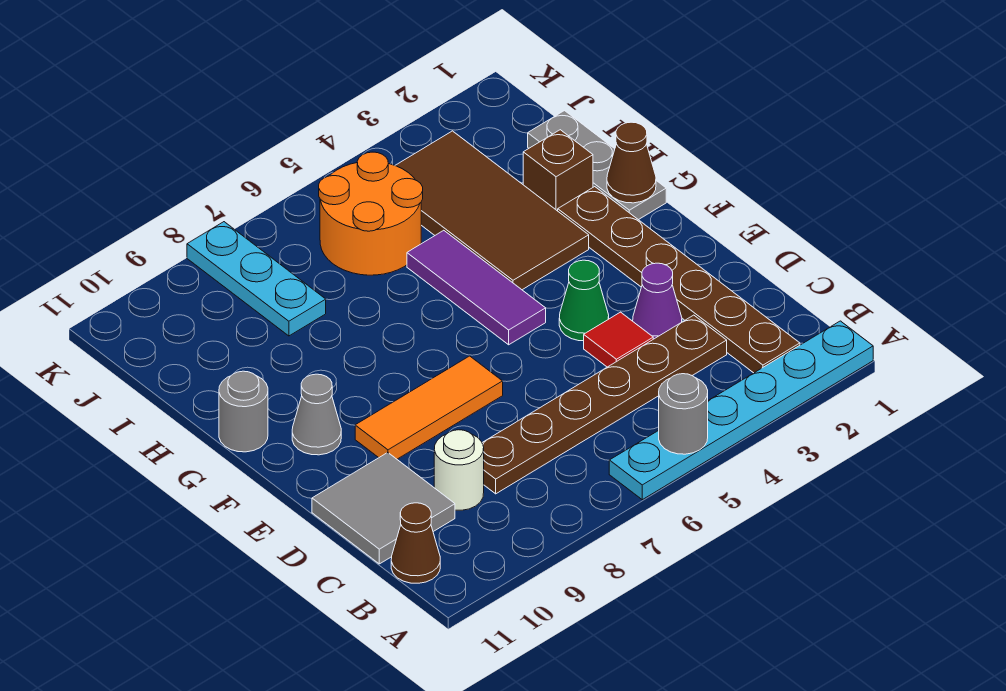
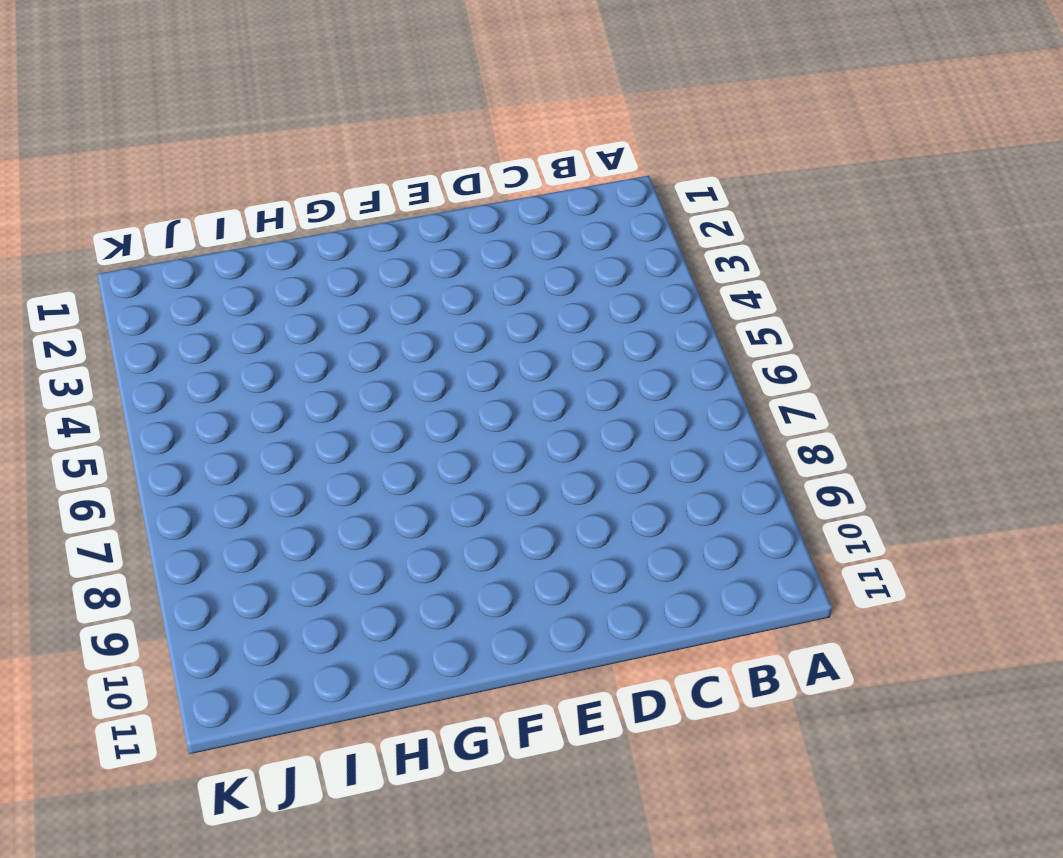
none -> cyan plate A1:A6 level 1
none -> brown plate B2:G2 level 1
none -> brown cone B11 level 1

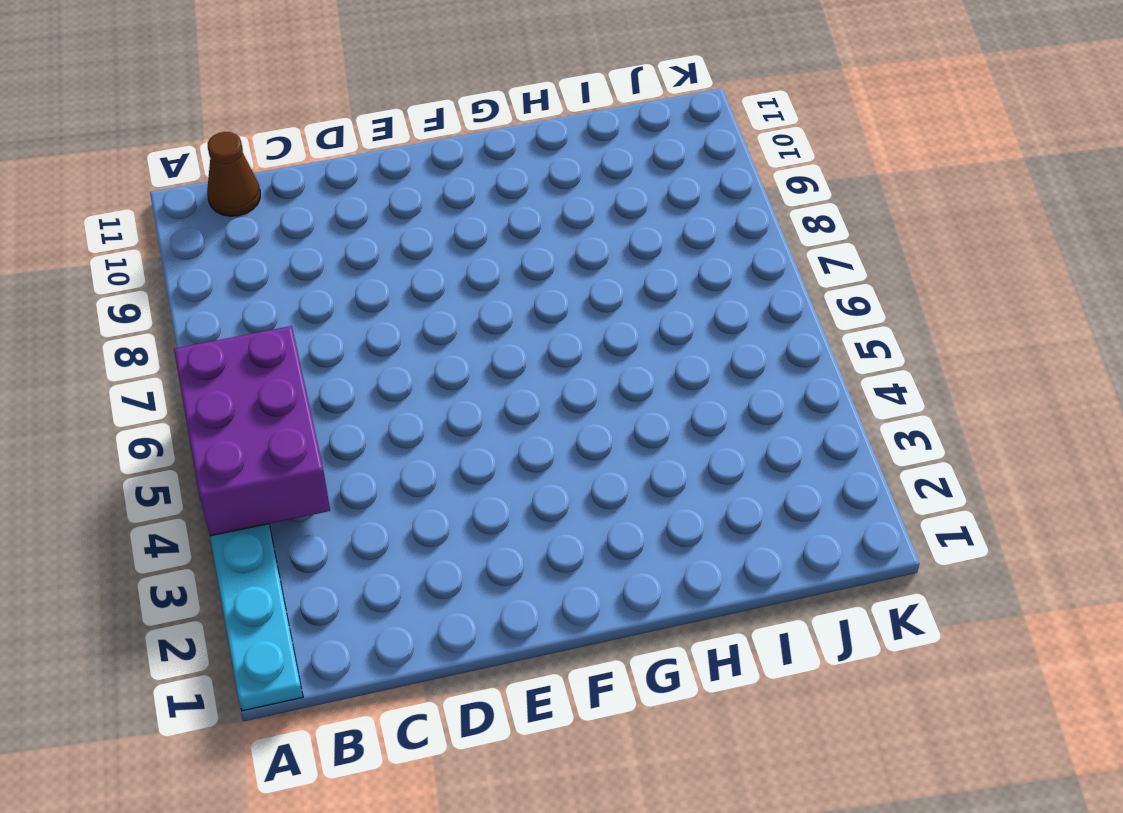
purple brick A4:B6 level 2 -> grey round brick A5 level 2
none -> brown plate B2:G2 level 1
none -> brown plate C3:C8 level 1
none -> white round brick C9 level 1

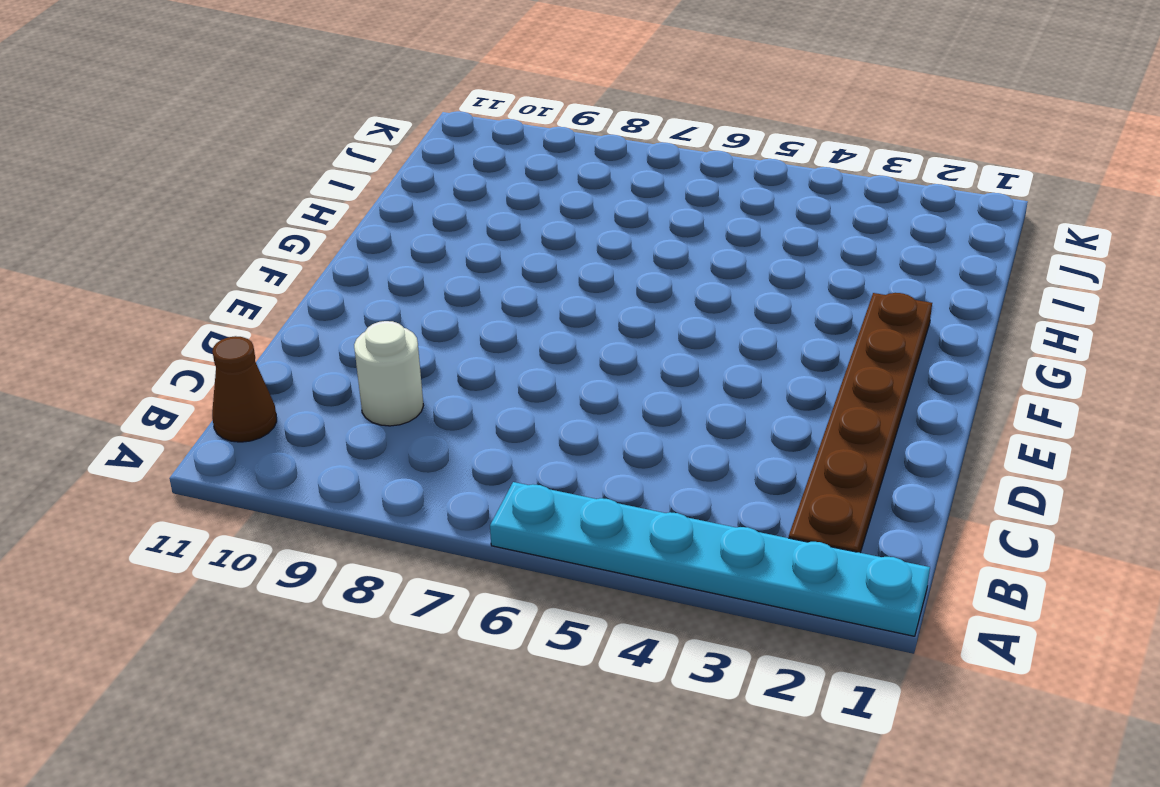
none -> brown plate C3:C8 level 1
none -> grey tile C10:D11 level 1
none -> purple cone D3 level 1

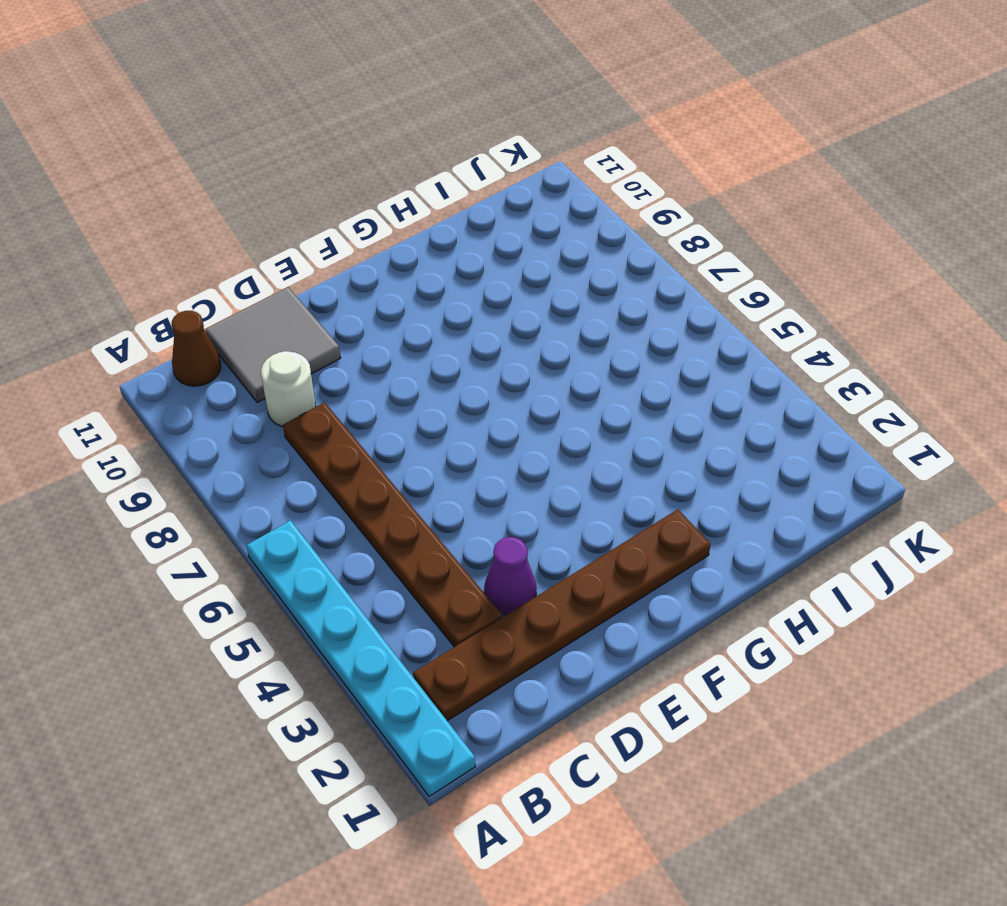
none -> red tile D4 level 1
none -> green cone E4 level 1
none -> orange tile E7:E9 level 1

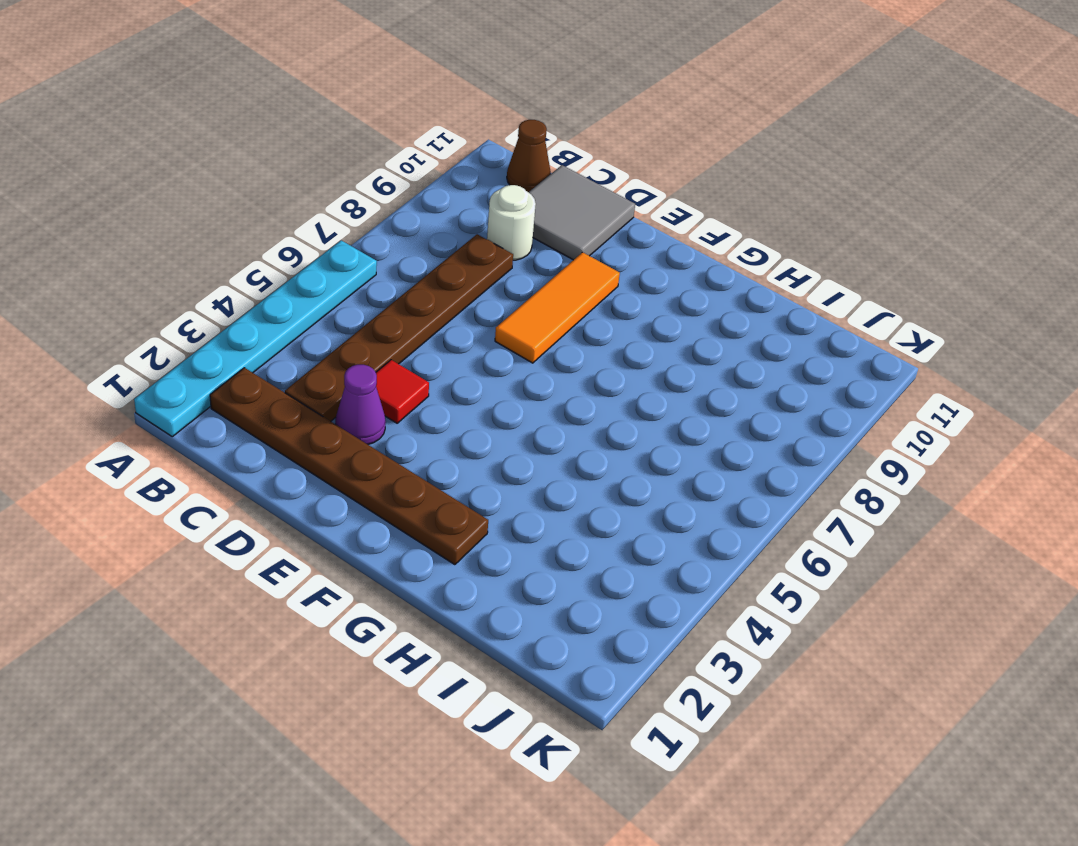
none -> green cone E4 level 1
none -> purple tile F5:H5 level 1
none -> grey cone F10 level 1

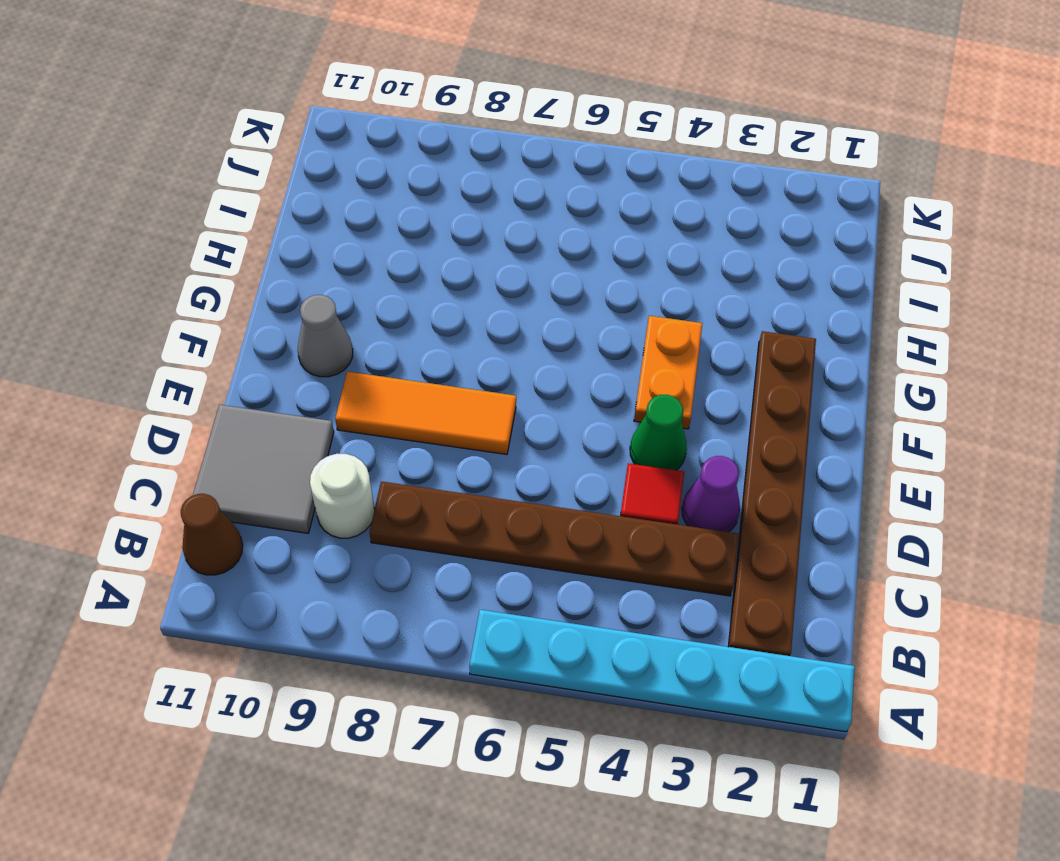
orange plate F4:G4 level 1 -> brown tile G3:J4 level 1
none -> purple tile F5:H5 level 1
none -> grey plate G1:I1 level 1
none -> grey round brick G11 level 1

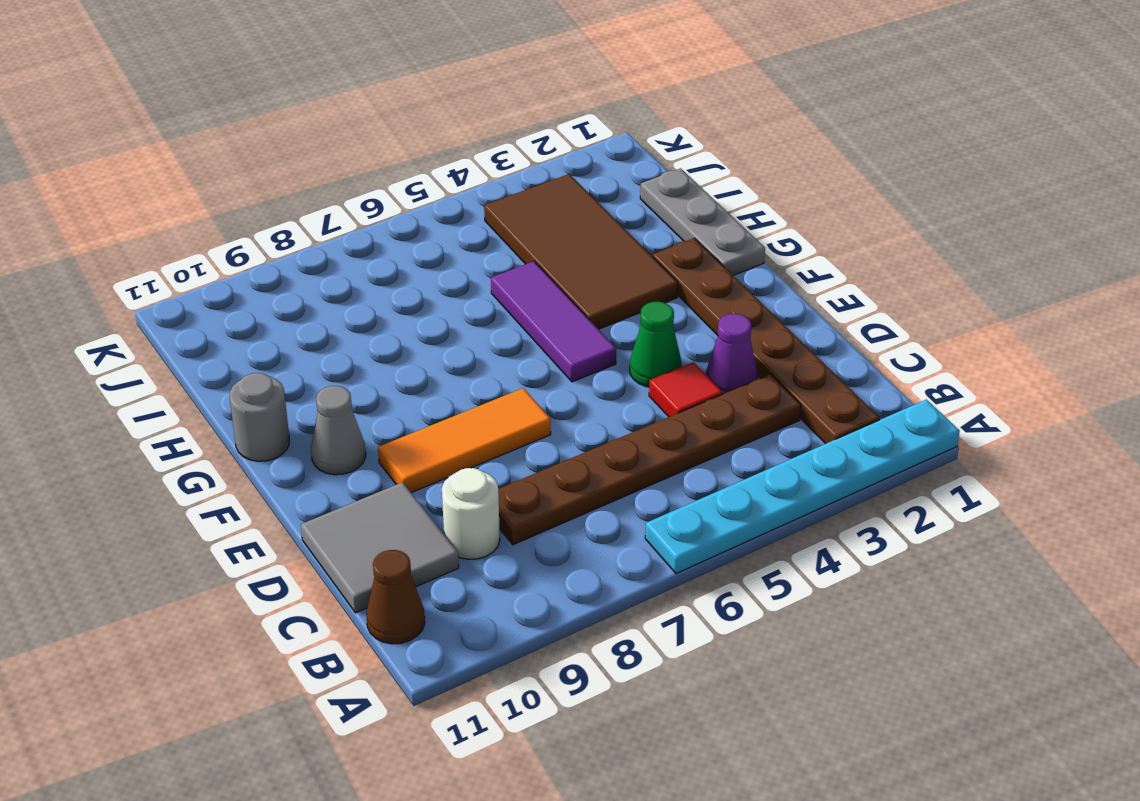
none -> brown brick H2 level 1
none -> orange round brick I5:J6 level 1
none -> cyan plate I8:K8 level 1

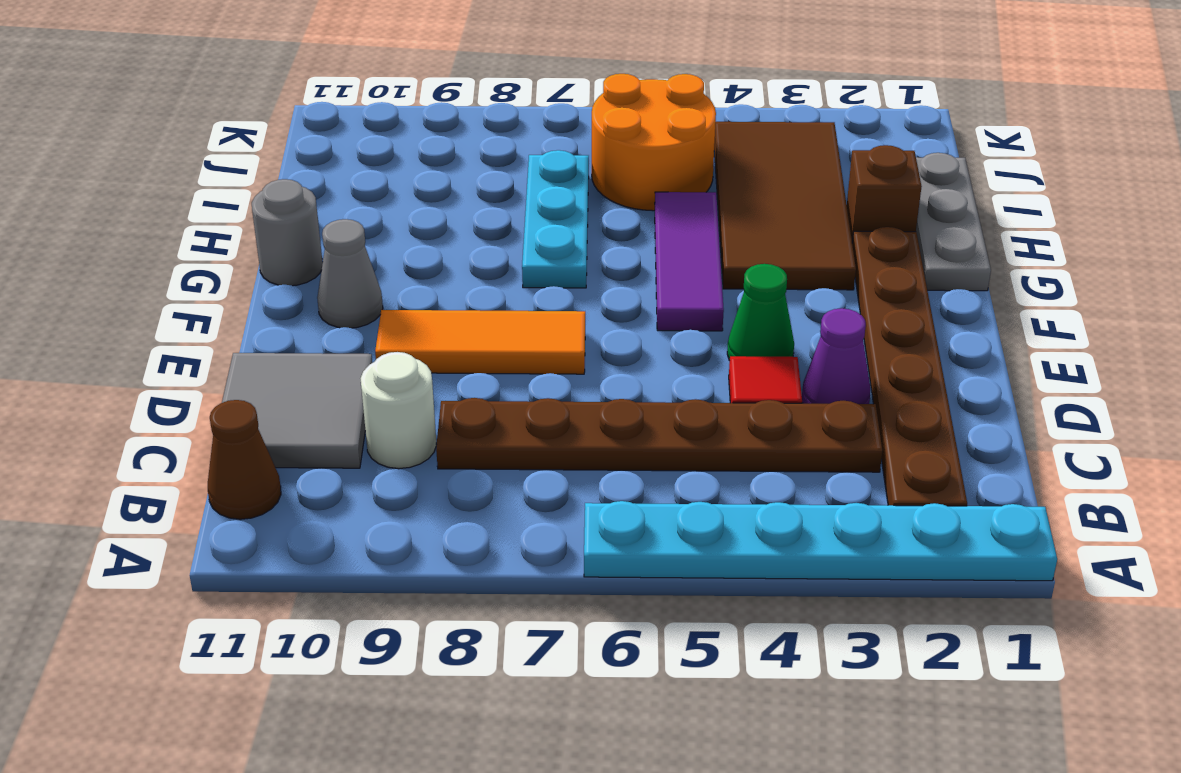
cyan plate G7:I7 level 1 -> cyan plate I8:K8 level 1
none -> grey round brick A5 level 2
none -> brown cone G1 level 2

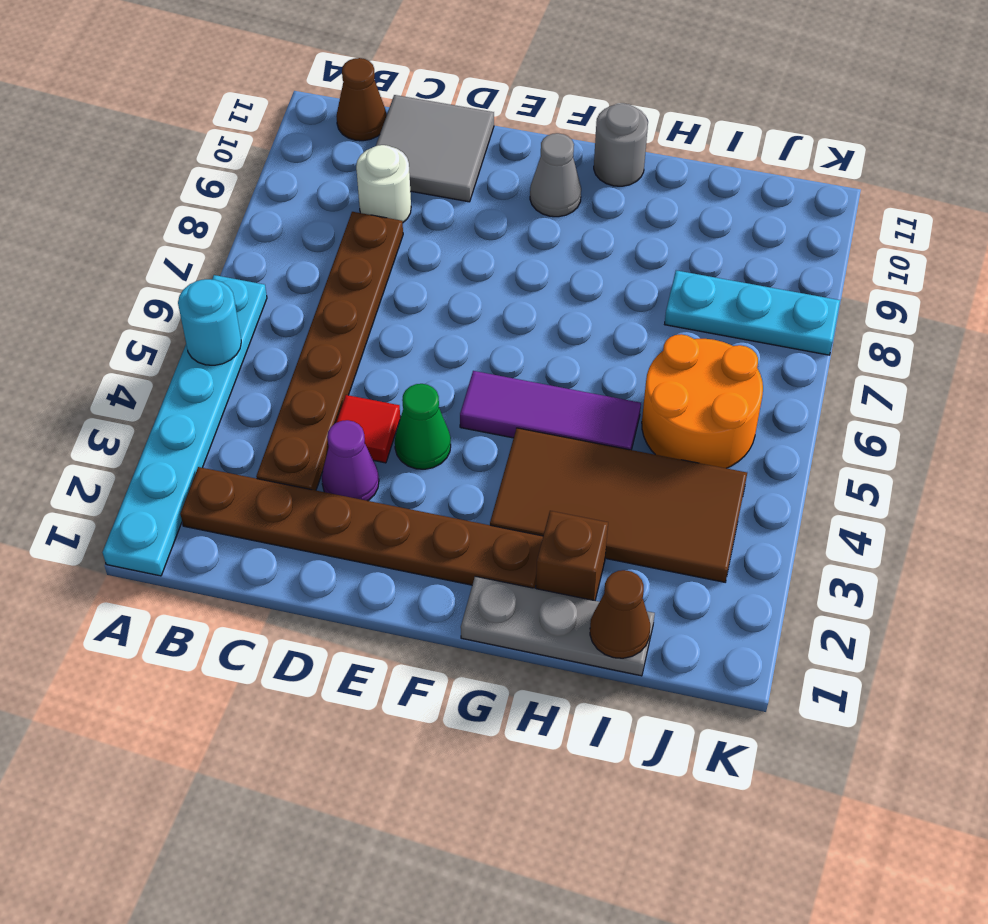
cyan round brick A5 level 2 -> grey round brick A5 level 2
brown cone I1 level 2 -> brown cone G1 level 2
none -> orange tile E7:E9 level 1

